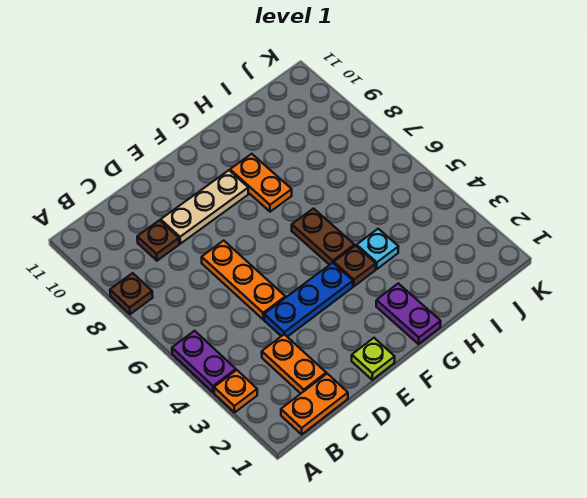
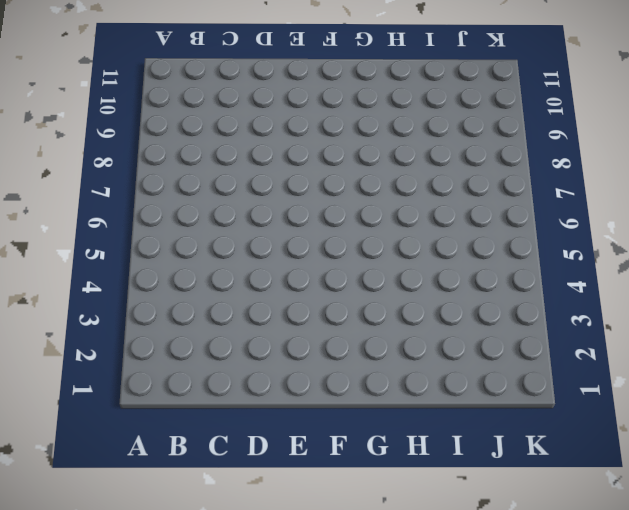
none -> orange plate A3 level 1
none -> purple plate A4:A5 level 1
none -> brown plate A8 level 1

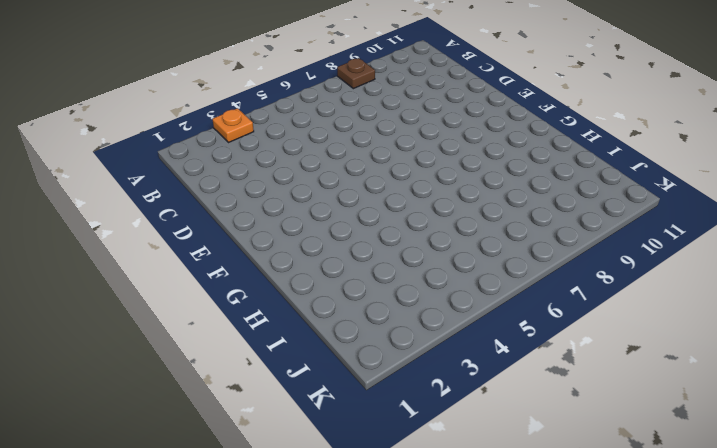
none -> purple plate A4:A5 level 1
none -> orange plate B1:C1 level 1
none -> orange plate C2:C3 level 1

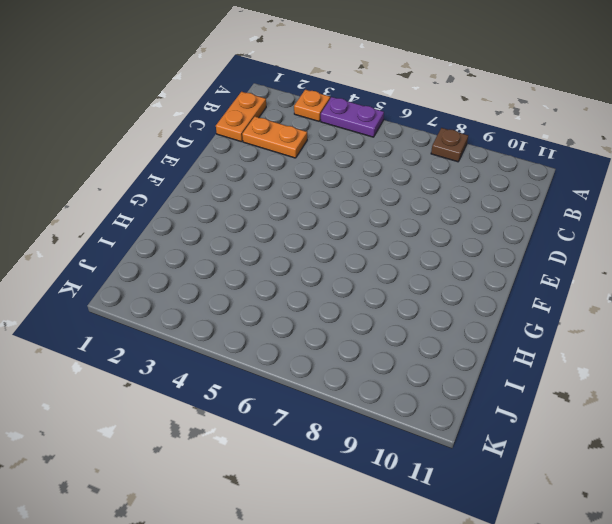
none -> brown plate C9 level 1
none -> blue plate D4:F4 level 1
none -> orange plate D5:D7 level 1

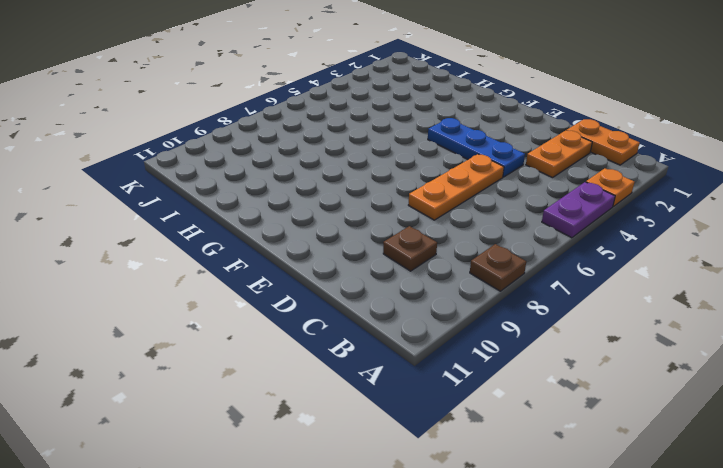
none -> tan plate D9:F9 level 1
none -> lime plate E1 level 1
none -> purple plate G1:G2 level 1

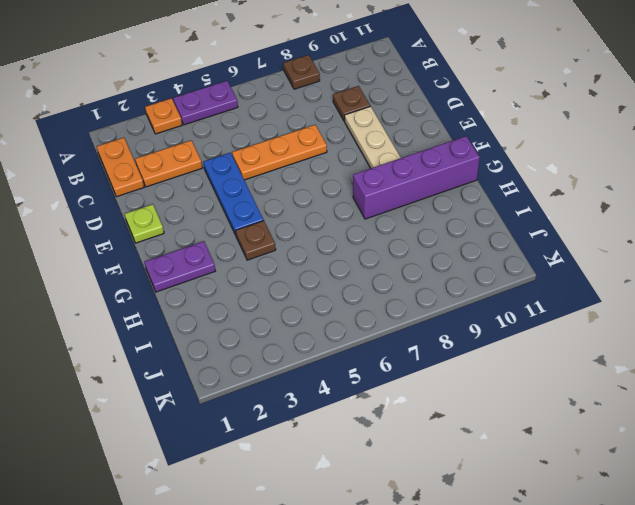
purple brick G8:G11 level 1 -> orange plate G8:G9 level 1
none -> brown plate G5:G6 level 1
none -> cyan plate H4 level 1

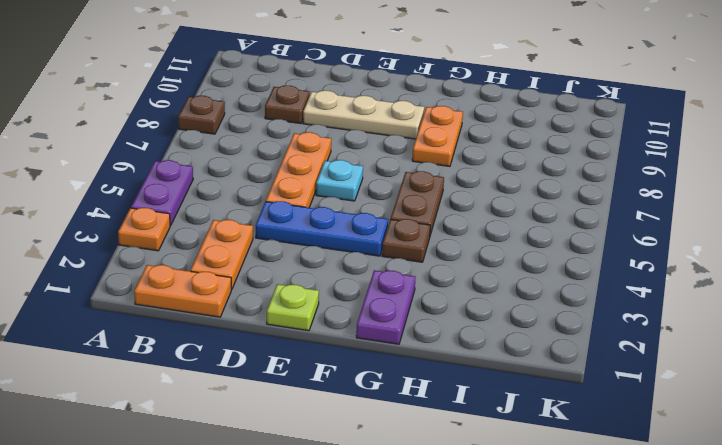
cyan plate E6 level 1 -> cyan plate H4 level 1

